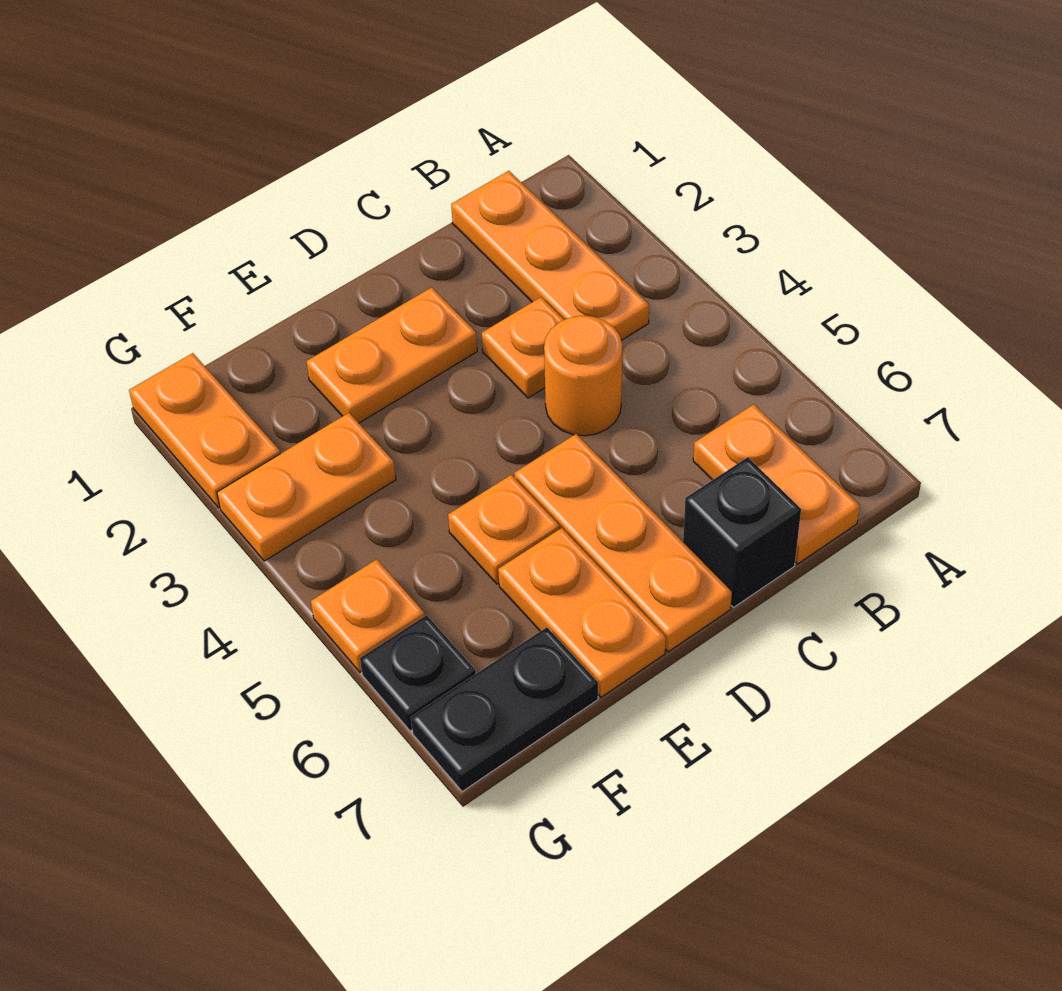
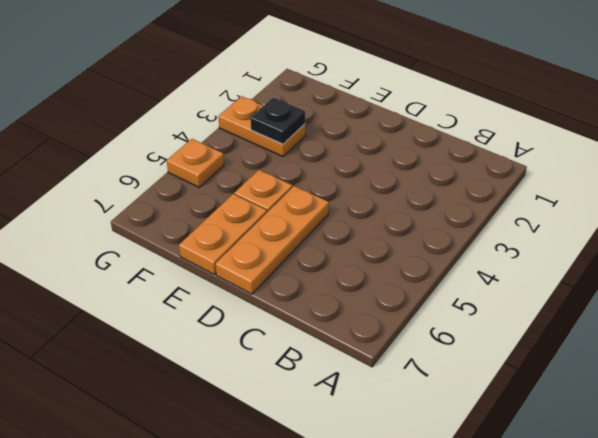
black plate F3 level 2 -> black plate G6 level 1
none -> orange plate B1:B3 level 1
none -> orange plate B6:B7 level 1
none -> orange plate C3 level 1

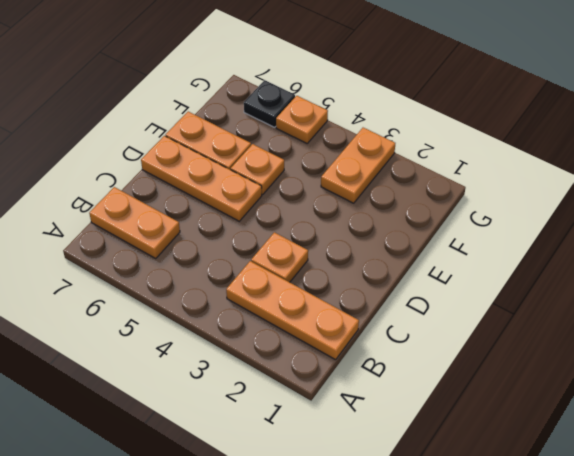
none -> orange round brick C4 level 1
none -> black brick C7 level 1
none -> orange plate D2:E2 level 1

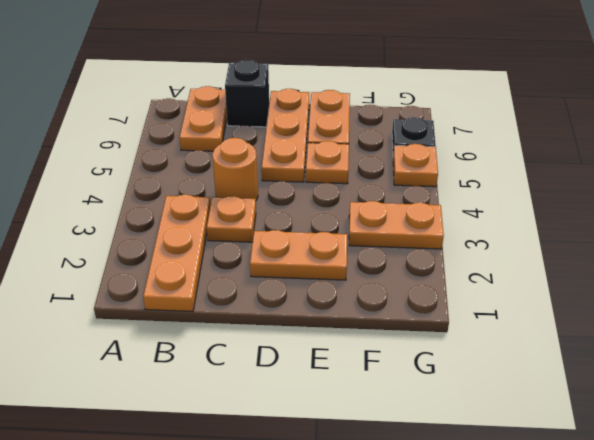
none -> black plate F7:G7 level 1
none -> orange plate G1:G2 level 1

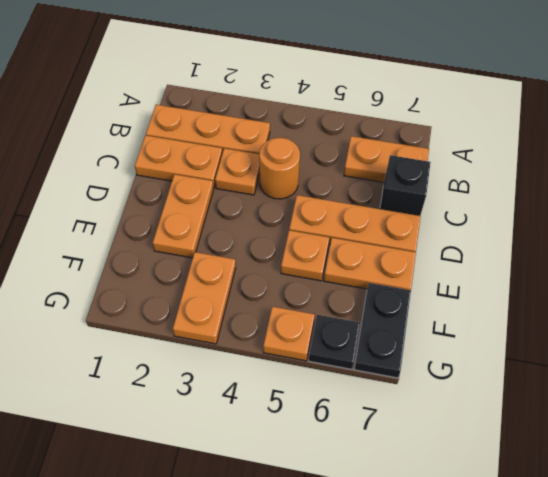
orange plate C1:C2 level 1 -> orange plate G1:G2 level 1

